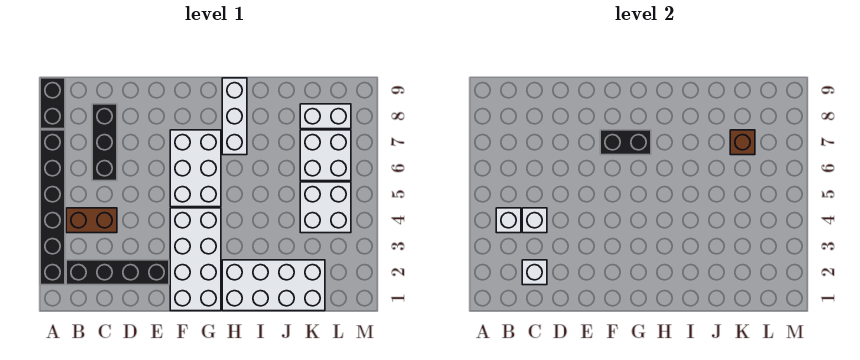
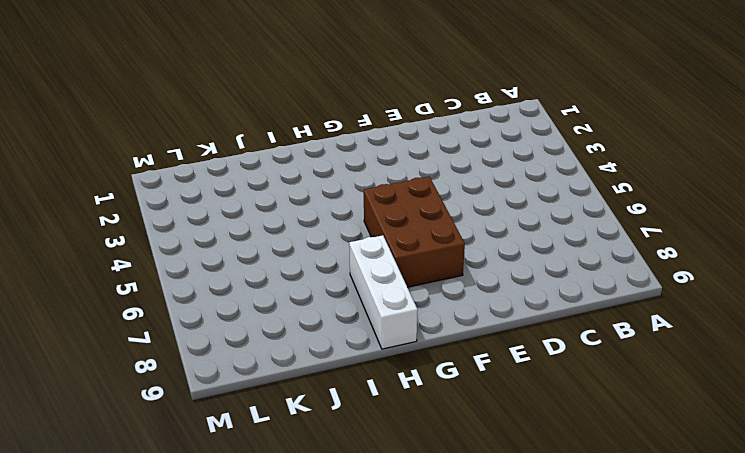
brown brick F5:G7 level 1 -> white brick F5:G7 level 1
none -> black brick A2:A7 level 1
none -> black brick A8:A9 level 1
none -> black brick B2:E2 level 1

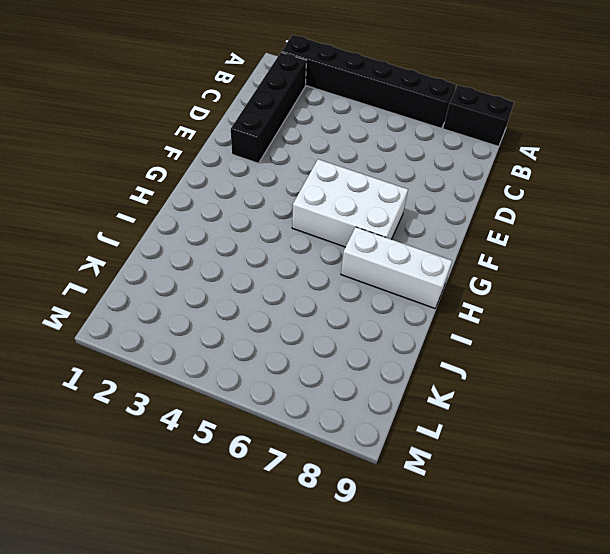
none -> brown brick B4:C4 level 1
none -> black brick C6:C8 level 1
none -> white brick F1:G4 level 1

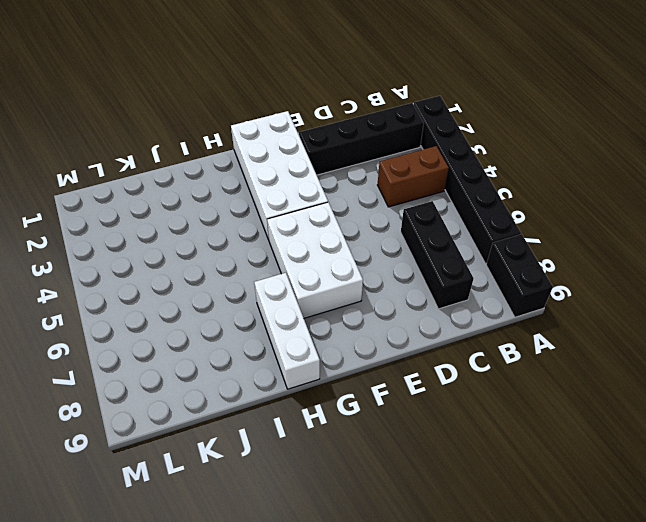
none -> white brick H1:K2 level 1
none -> white brick K4:L5 level 1
none -> white brick K6:L7 level 1

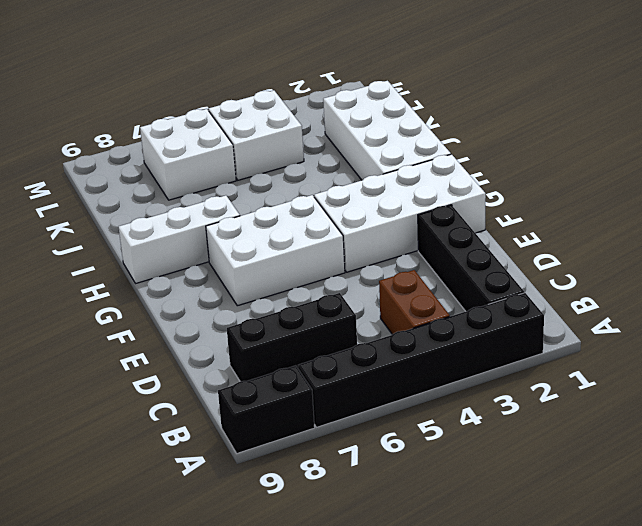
none -> white brick K8:L8 level 1
none -> white brick B4 level 2
none -> white brick C2 level 2

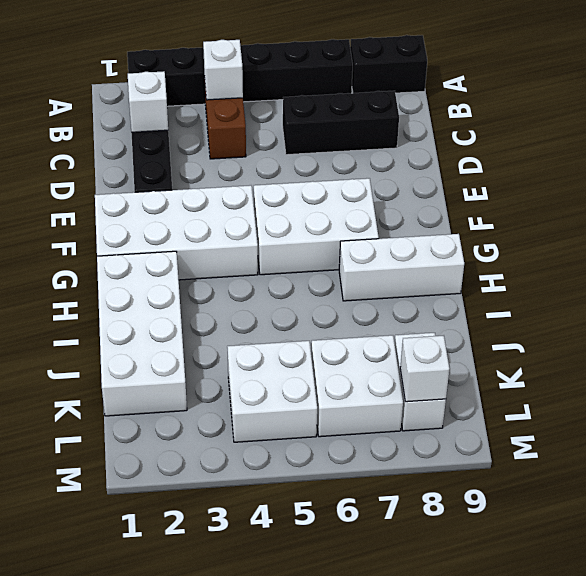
white brick L8 level 2 -> white brick C4 level 2
none -> black brick F7:G7 level 2
none -> brown brick K7 level 2

